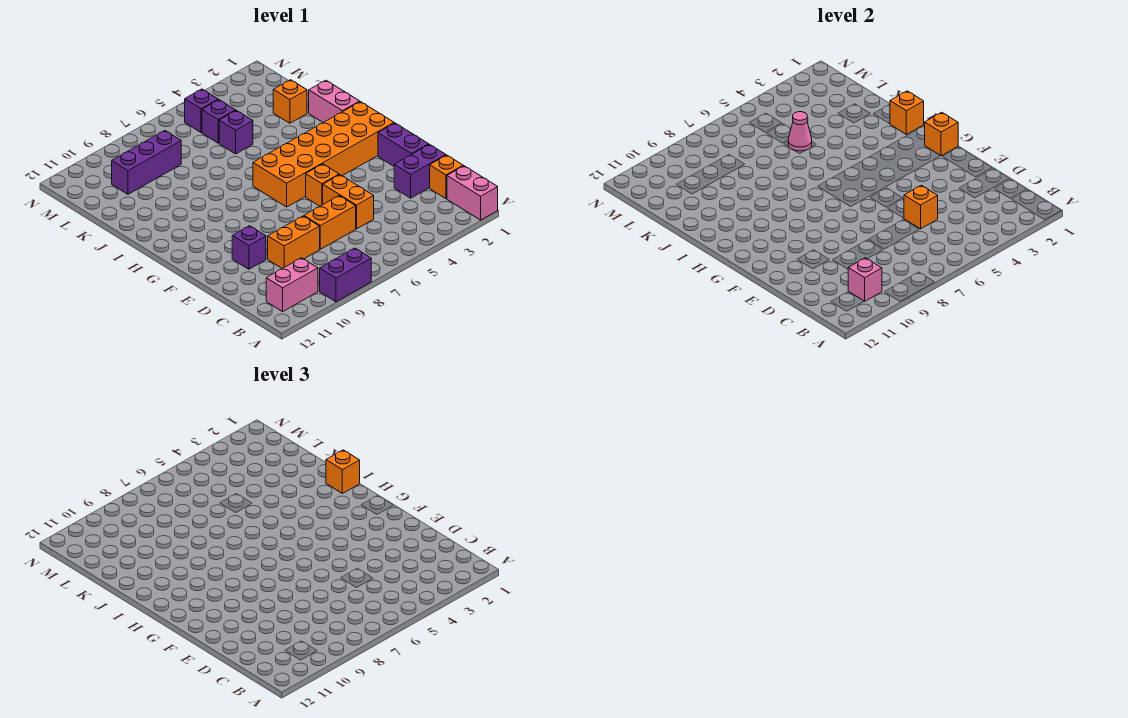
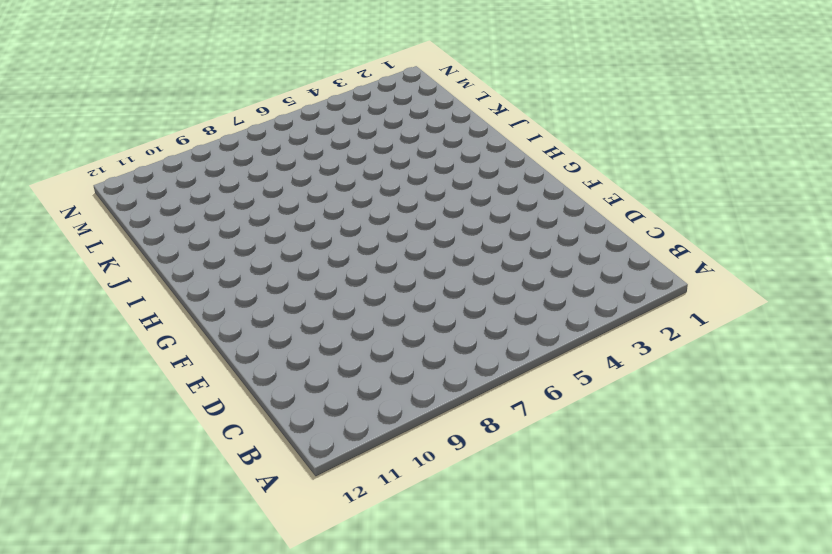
none -> pink brick A1:B1 level 1
none -> purple brick A8:A9 level 1
none -> pink brick B10:B11 level 1

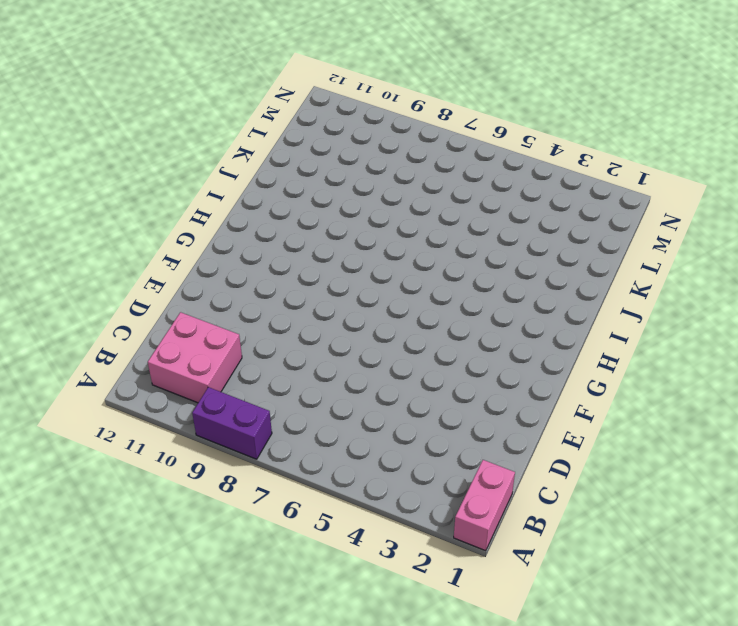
pink brick B10:C11 level 1 -> pink brick B10:B11 level 1
none -> orange brick C1 level 1
none -> purple brick D1:D2 level 1
none -> orange brick D5:E5 level 1

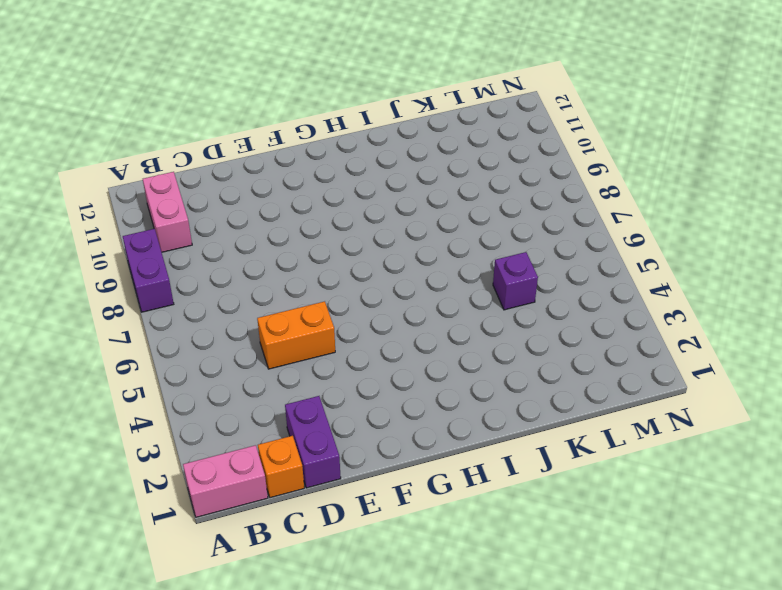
none -> orange brick D6:D7 level 1
none -> orange brick D8:D9 level 1
none -> purple brick E1:F1 level 1

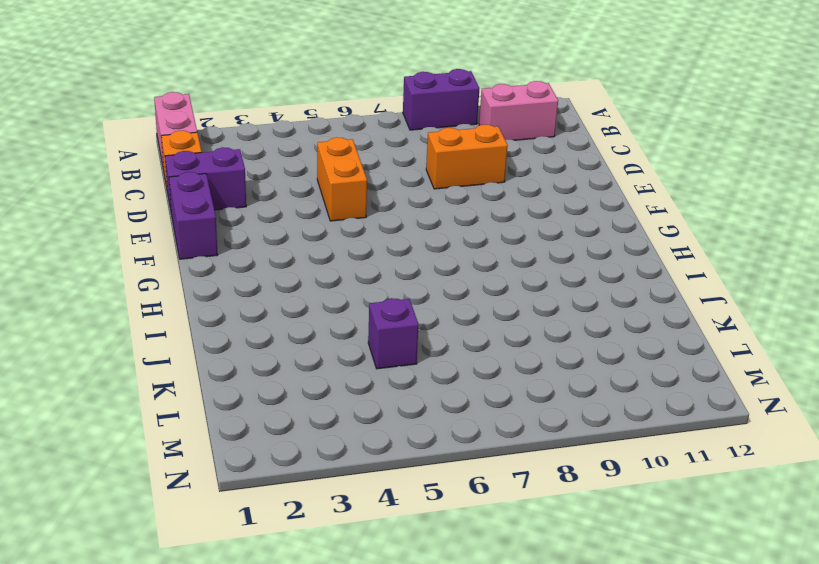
none -> orange brick D6:D7 level 1
none -> purple brick E10 level 1
none -> orange brick F5 level 1

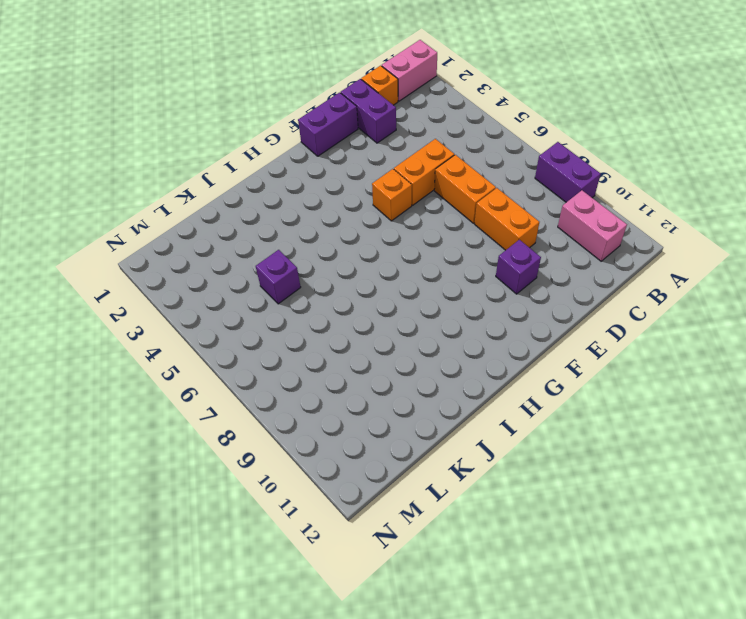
none -> orange brick G1:H6 level 1
none -> pink brick I1:J1 level 1
none -> orange brick K2 level 1

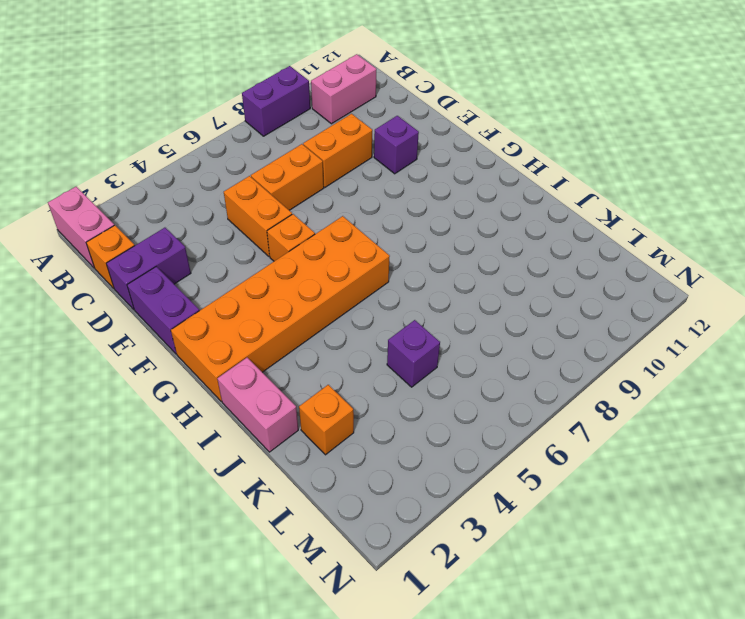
none -> purple brick L5 level 1
none -> purple brick L8:L10 level 1
none -> purple brick M5 level 1

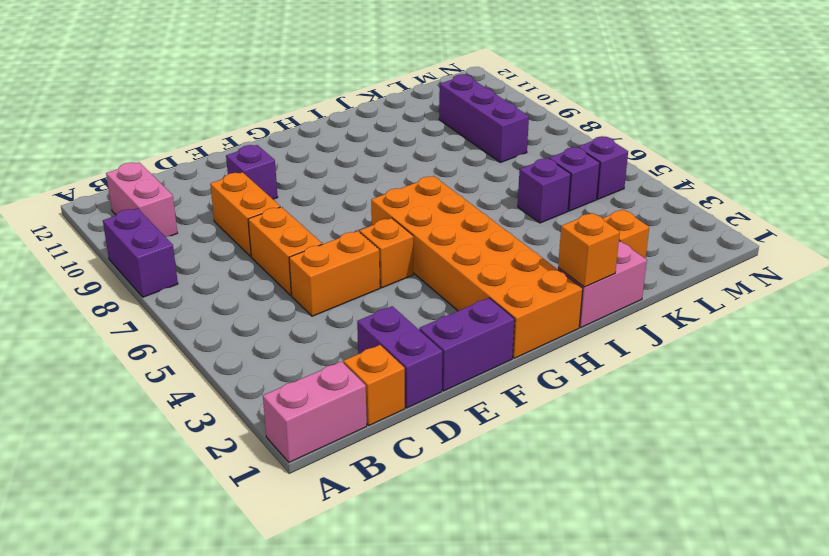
none -> pink brick B10 level 2
none -> orange brick D5 level 2
none -> orange brick G1 level 2

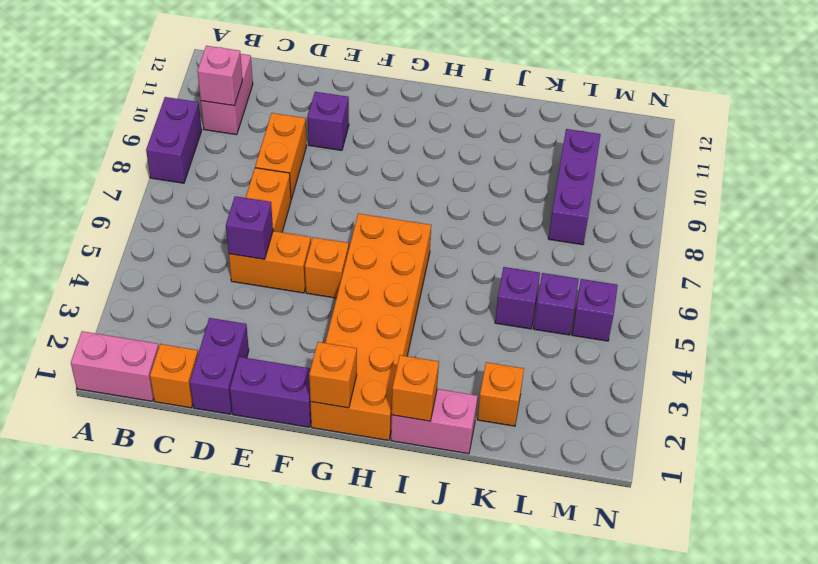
purple brick D5 level 2 -> orange brick D5 level 2
none -> pink cone K5 level 2
none -> orange brick I1 level 3

